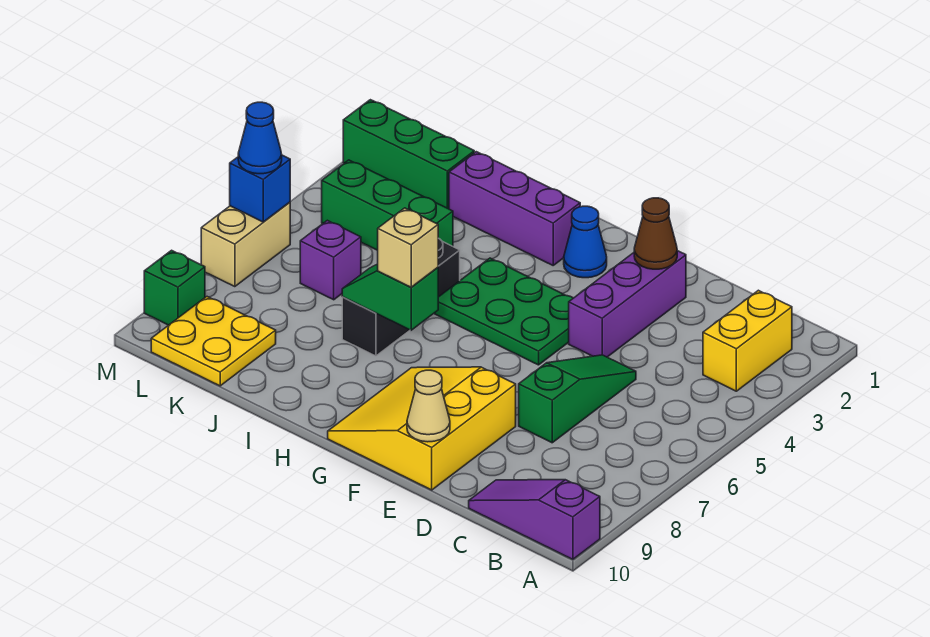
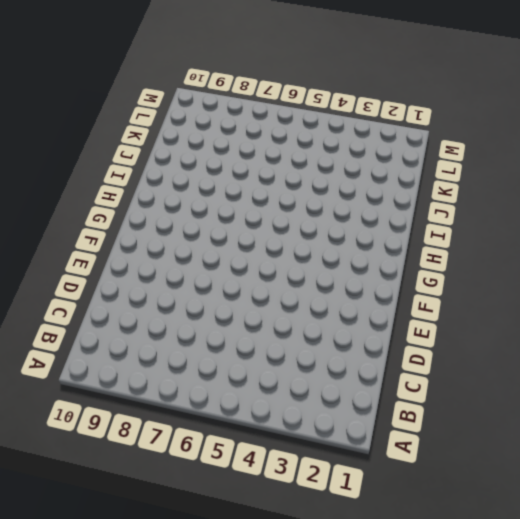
none -> purple slope A10:C10 level 1 top A
none -> yellow brick B2:B3 level 1
none -> green slope D5:D7 level 1 top 7

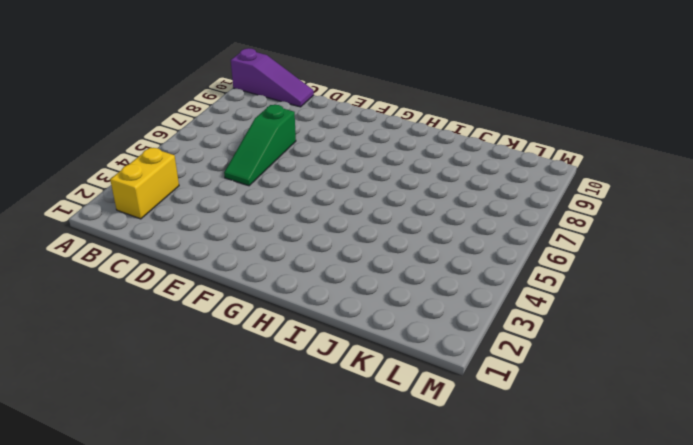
none -> purple brick E2:E4 level 1
none -> yellow slope E8:G10 level 1 top E
none -> green plate F4:H5 level 1

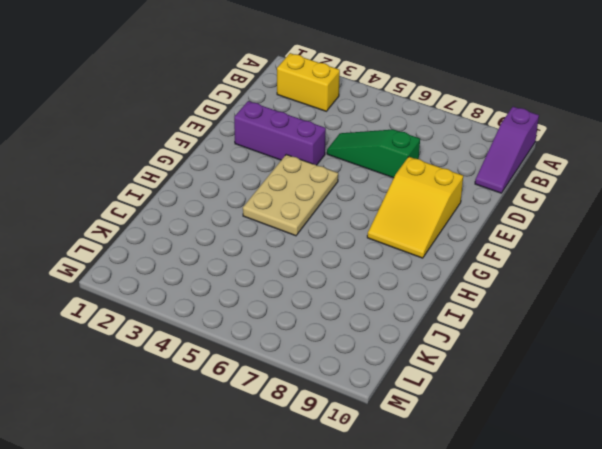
yellow slope E8:G9 level 1 top E -> yellow slope E8:G10 level 1 top E
tan plate F4:H5 level 1 -> green plate F4:H5 level 1
none -> blue cone G2 level 1
none -> purple brick H2:J2 level 1
none -> black brick I5:I7 level 1

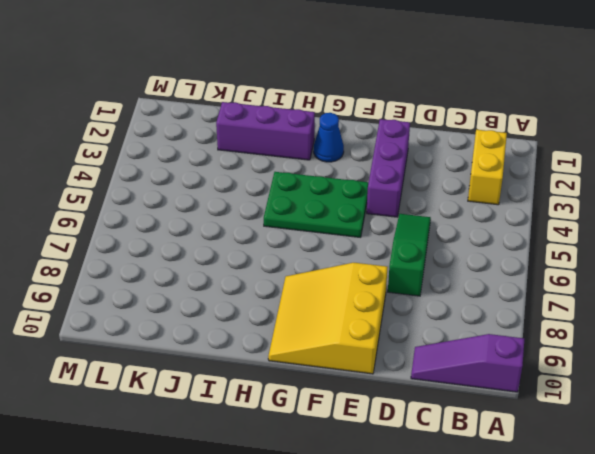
none -> black brick I5:I7 level 1
none -> green brick J4:L4 level 1
none -> green brick K2:M2 level 1

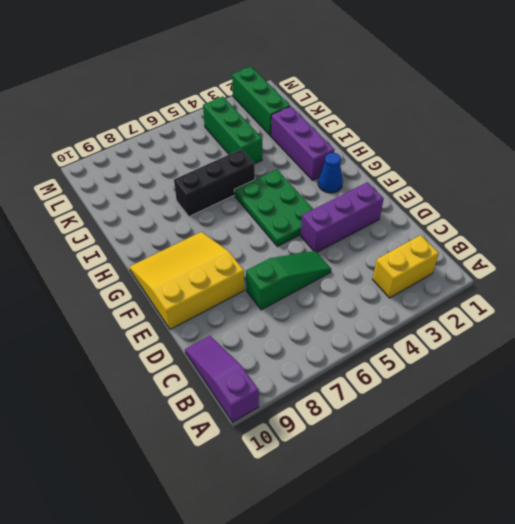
none -> purple brick K6 level 1
none -> yellow plate K9:L10 level 1
none -> tan brick M6:M7 level 1

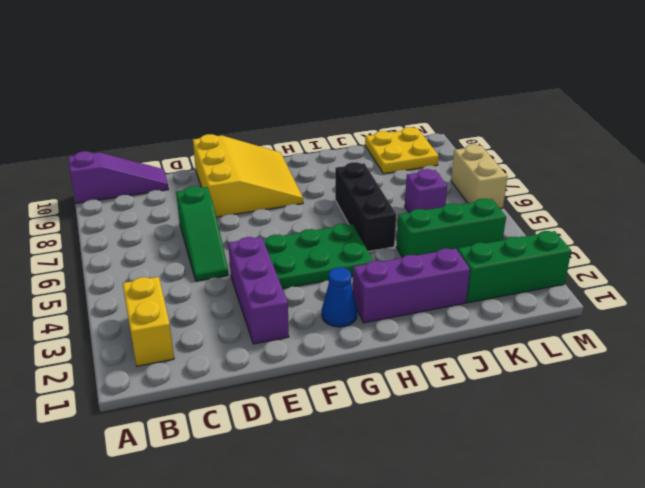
none -> green brick M9 level 1
none -> brown cone E2 level 2
none -> tan cone E10 level 2

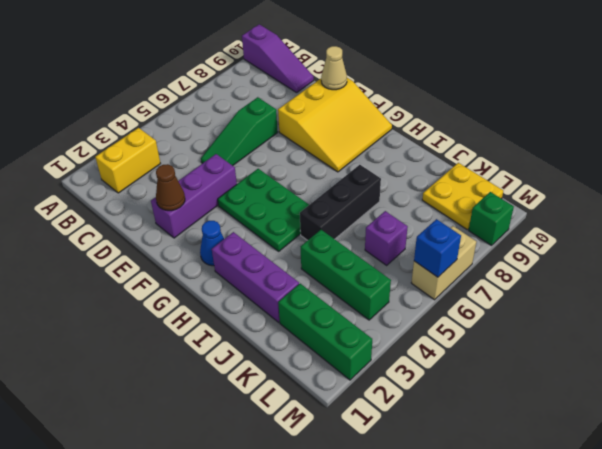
none -> green slope H7:I7 level 2 top H
none -> tan brick H7 level 3
none -> blue cone M6 level 3

